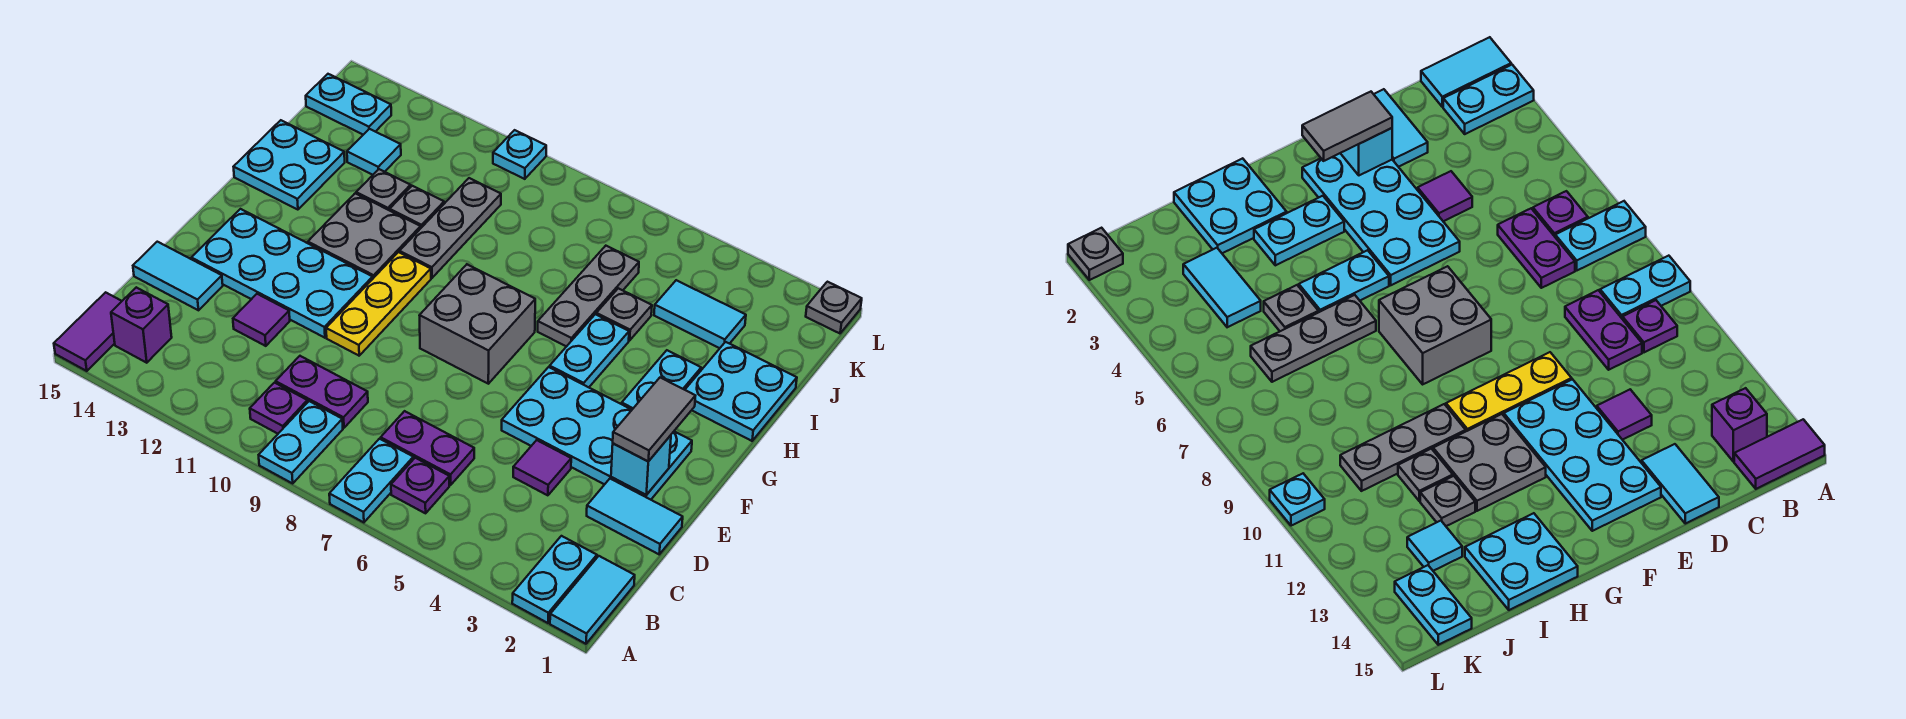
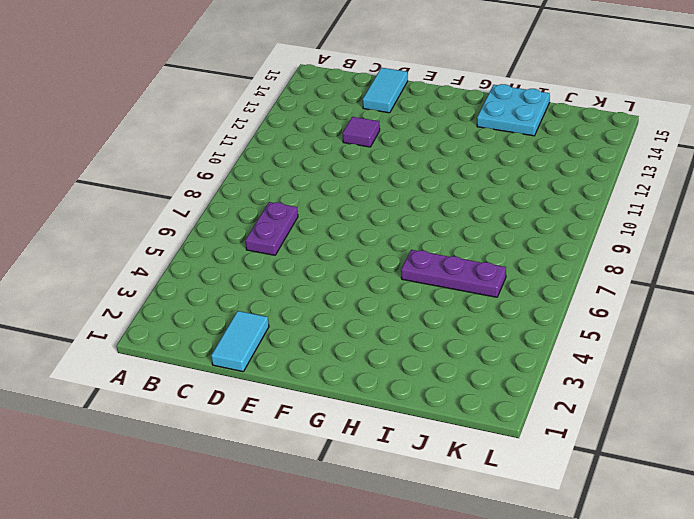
purple plate H6:J6 level 1 -> grey plate H6:J6 level 1
none -> cyan tile A1:B1 level 1
none -> cyan plate A2:B2 level 1
none -> cyan plate A7:B7 level 1
none -> cyan plate A9:B9 level 1

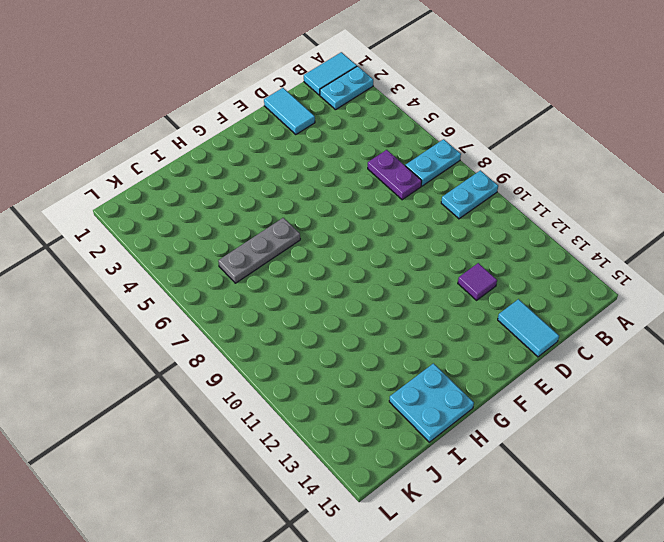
none -> purple tile A15:B15 level 1
none -> purple plate B6 level 1
none -> purple plate B10 level 1
none -> purple brick B14 level 1

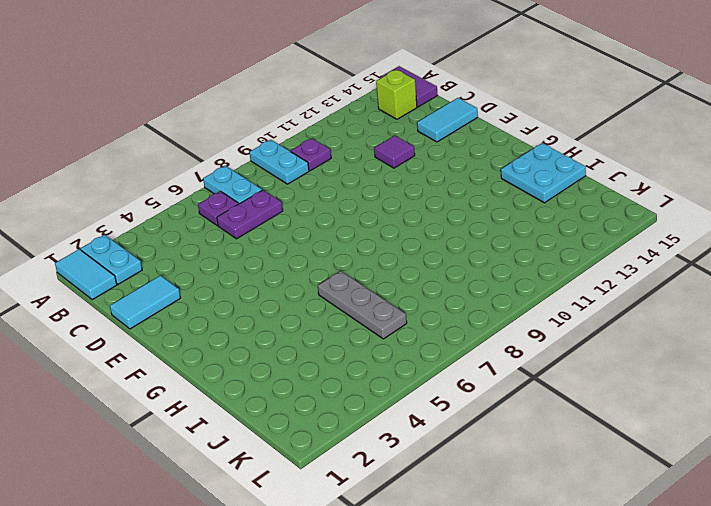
lime brick B14 level 1 -> purple brick B14 level 1
none -> purple plate C9:C10 level 1
none -> purple tile D4 level 1
none -> cyan plate E2:F5 level 1
none -> yellow plate E10:G10 level 1

